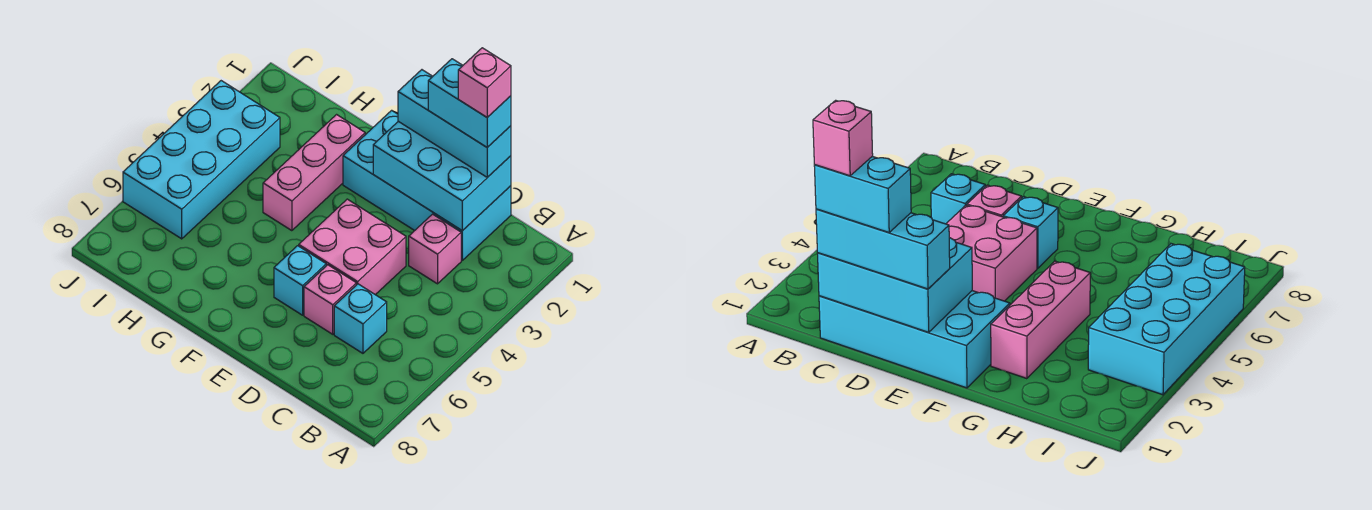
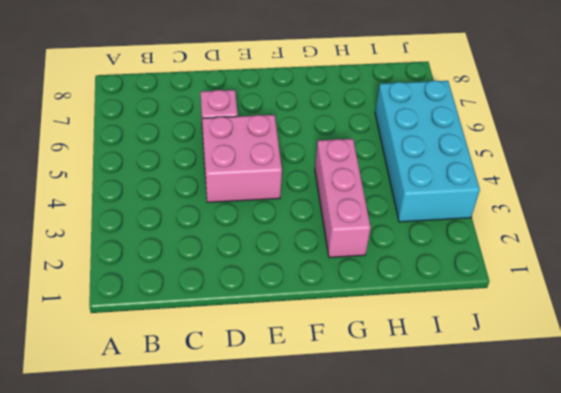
none -> cyan brick C1:F2 level 1
none -> pink brick C3 level 1
none -> cyan brick C6 level 1

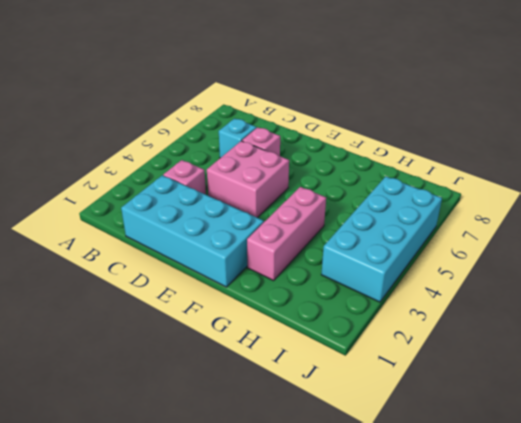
none -> cyan brick E6 level 1
none -> cyan brick C1:E2 level 2
none -> cyan brick C1:E1 level 3

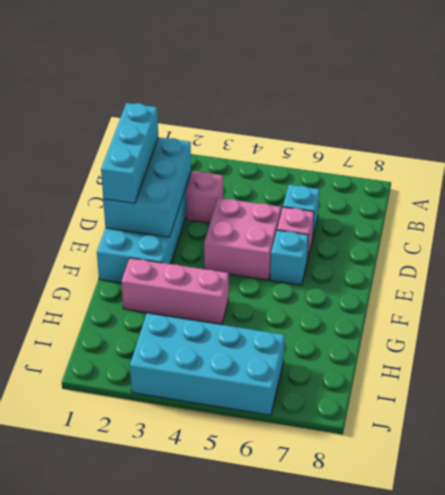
none -> cyan brick C1:D1 level 4
none -> pink brick C1 level 5

